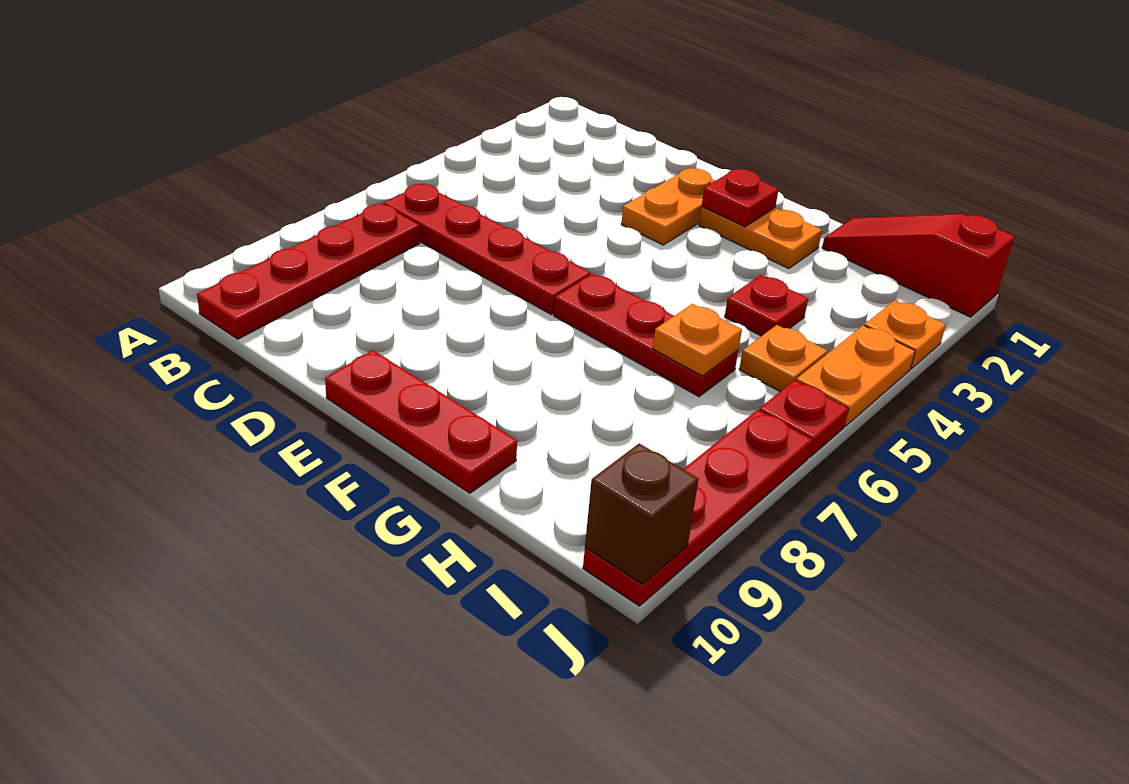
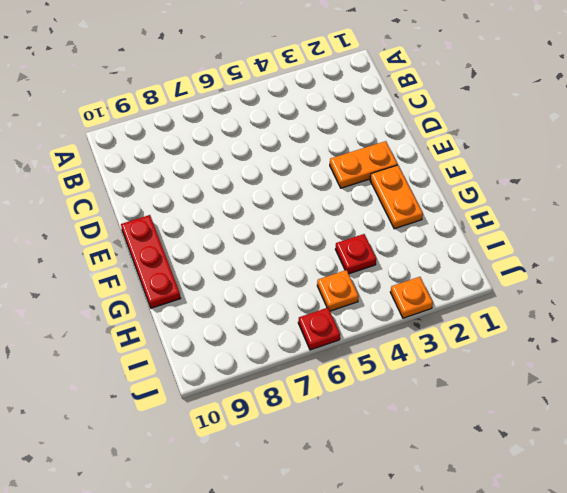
none -> red plate B6:E6 level 1
none -> red plate B7:B10 level 1
none -> red plate F6:H6 level 1

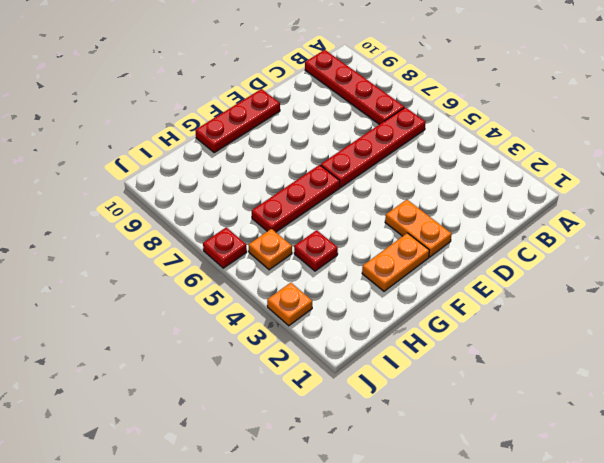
none -> red slope H1:J1 level 1 top J
none -> orange plate J4:J5 level 1
none -> red plate J7:J10 level 1

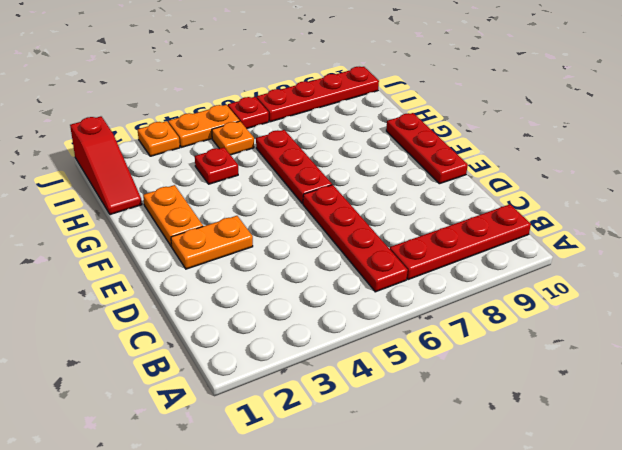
none -> red plate F2 level 2
none -> orange plate H6 level 2
none -> brown brick J10 level 2

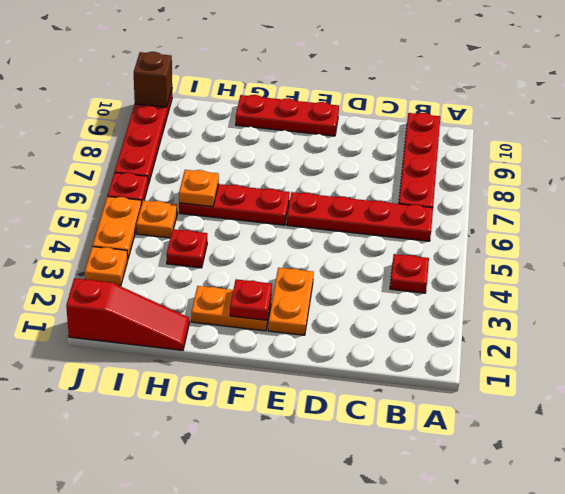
red plate B4 level 1 -> none

